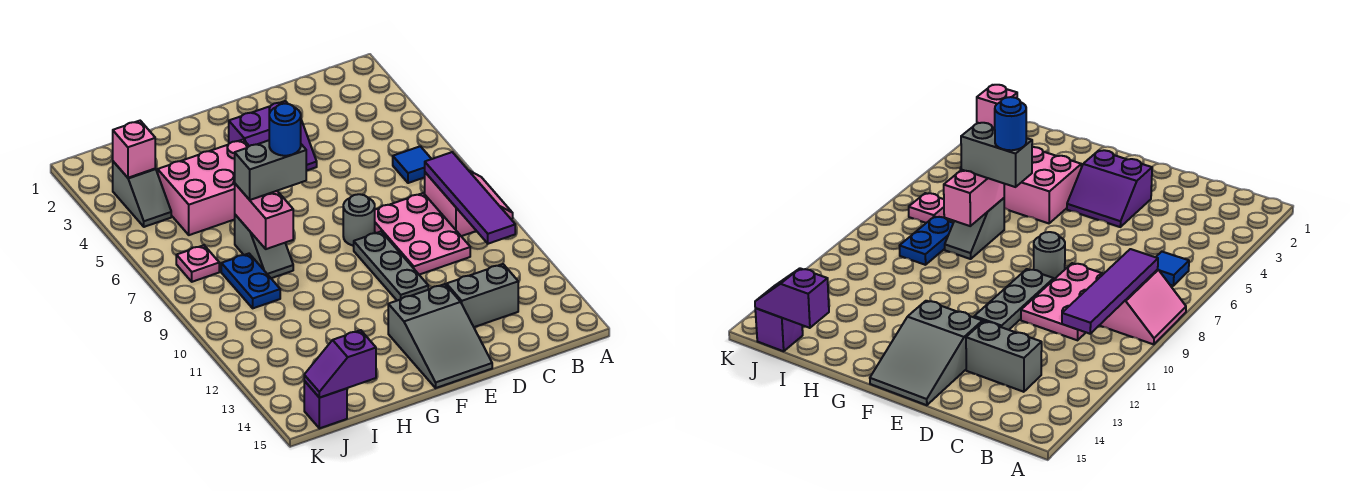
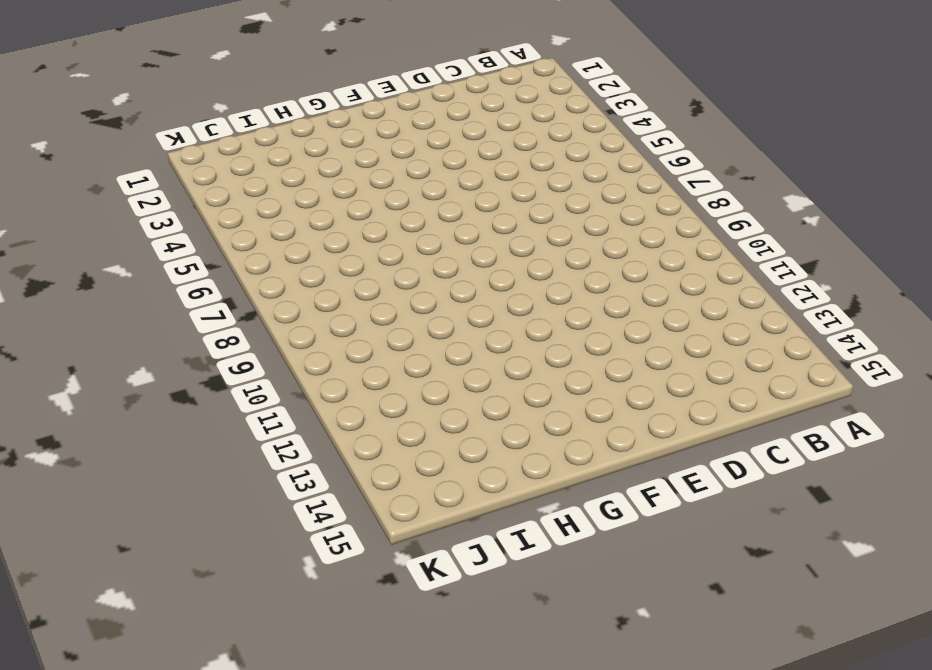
none -> pink slope A8:B9 level 1 top B
none -> blue tile B6 level 1
none -> pink plate C8:D10 level 1

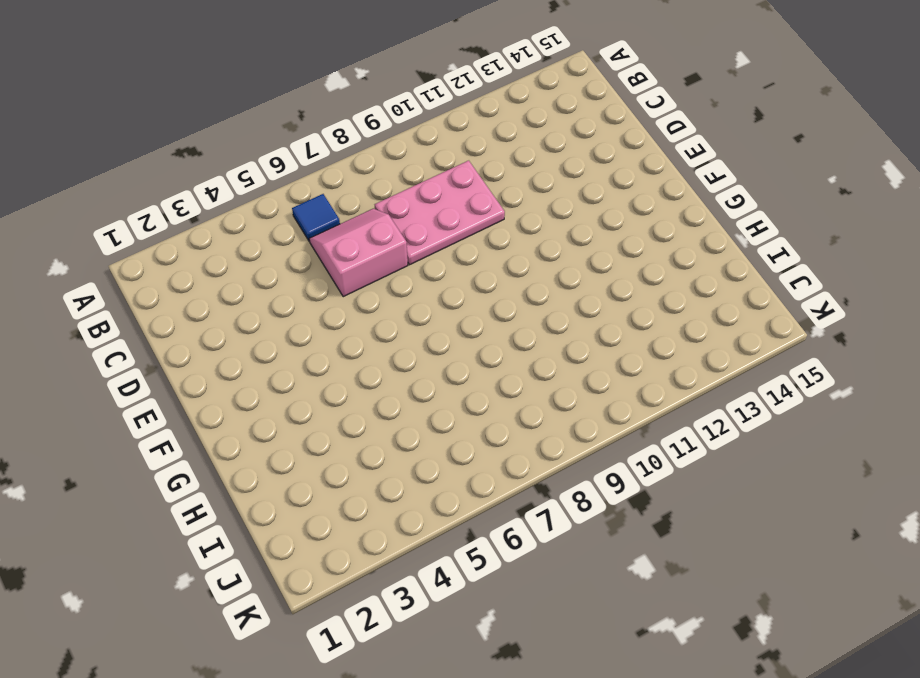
pink slope C6:D7 level 1 top D -> pink slope A8:B9 level 1 top B
none -> grey brick C13:D13 level 1
none -> purple slope E3:F4 level 1 top 3
none -> grey round brick E8 level 1

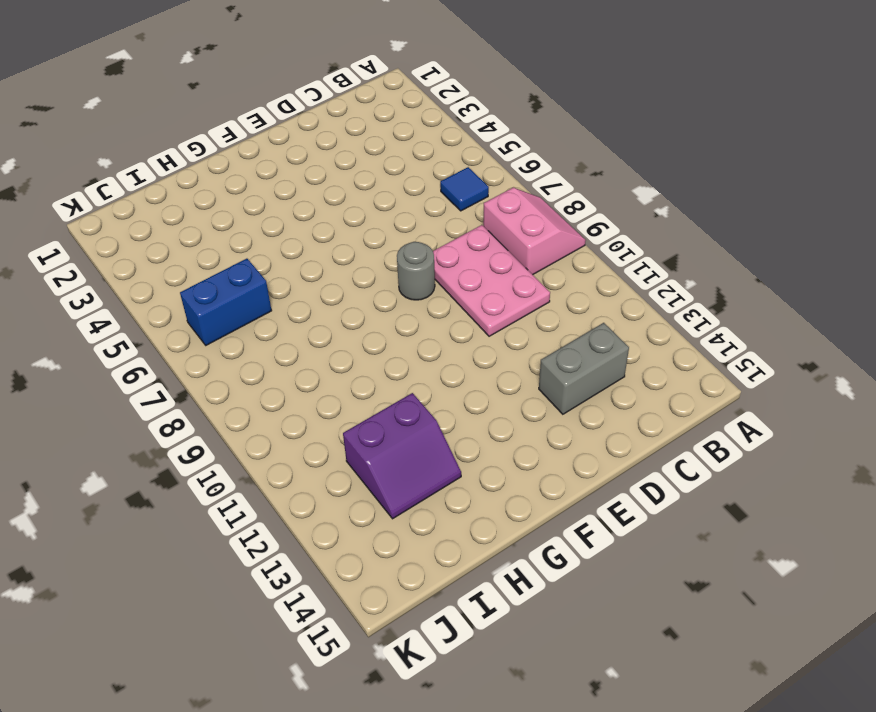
purple slope H12:I13 level 1 top 12 -> purple slope E3:F4 level 1 top 3
blue brick I6:J6 level 1 -> none
none -> grey plate E9:E11 level 1
none -> grey slope E13:F15 level 1 top 13
none -> pink brick G4:I5 level 1

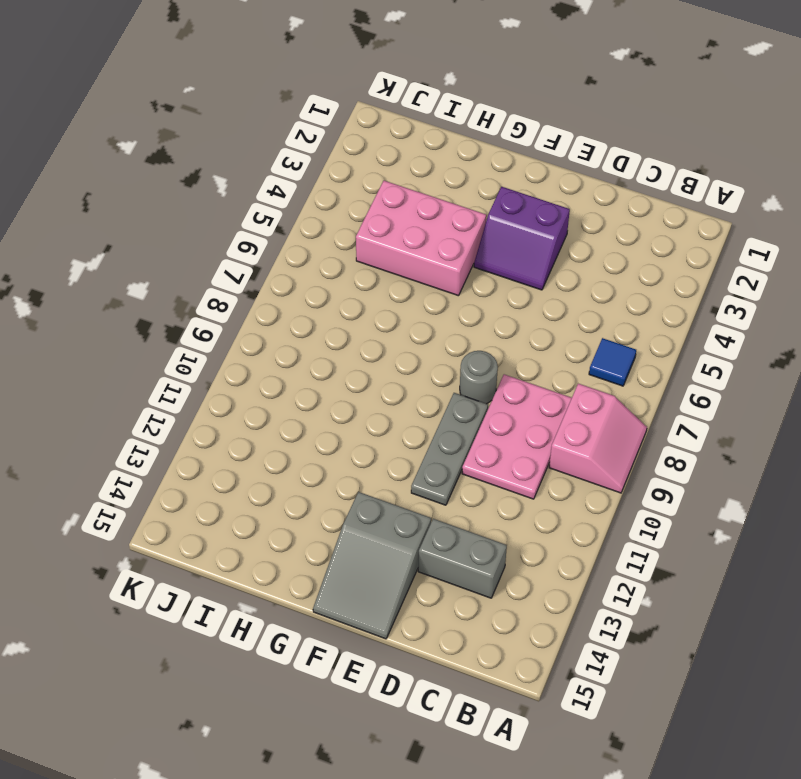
none -> grey slope H7:H8 level 1 top 7
none -> blue plate I8:I9 level 1
none -> grey slope J3:J4 level 1 top 3

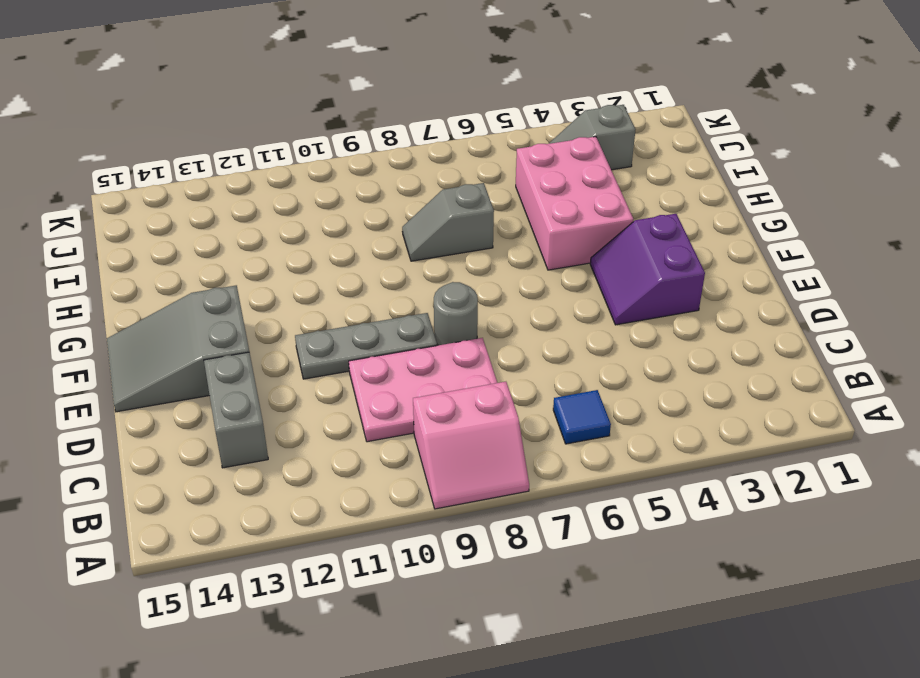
none -> blue plate I8:I9 level 1
none -> pink plate J7 level 1
none -> purple brick J15 level 1

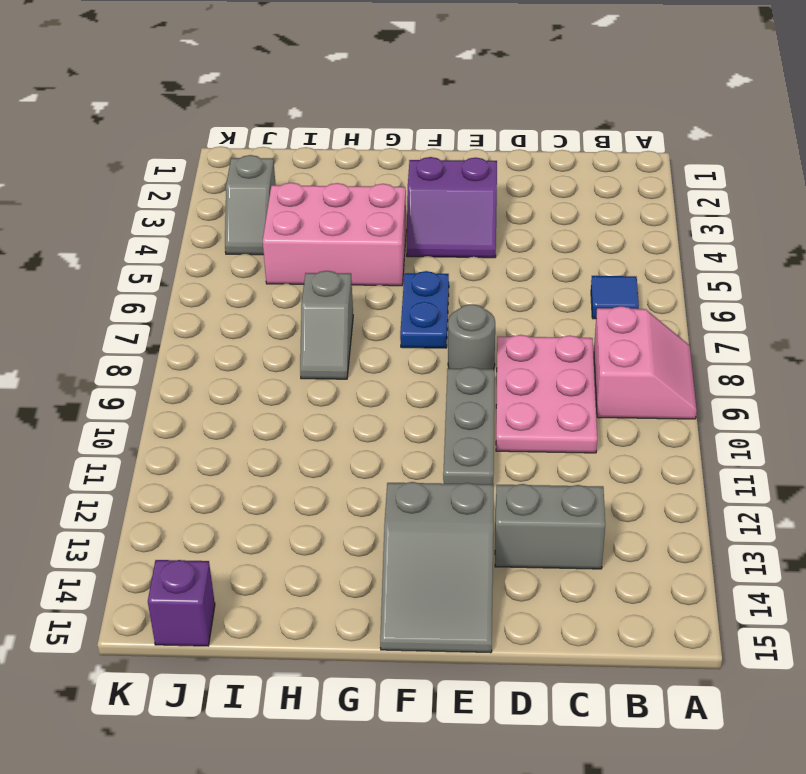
blue plate F6:F7 level 1 -> blue plate I8:I9 level 1
none -> pink plate J7 level 1
none -> purple tile B8:B11 level 2
none -> pink brick H7:H8 level 2

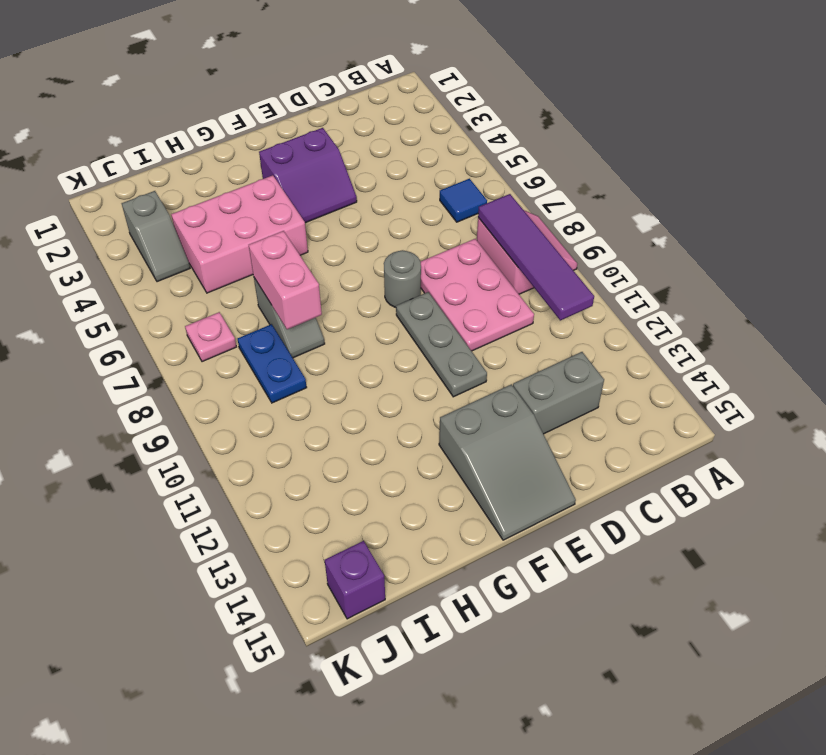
none -> purple slope I15:J15 level 2 top I
none -> pink brick J3 level 2
none -> grey brick G7:H7 level 3

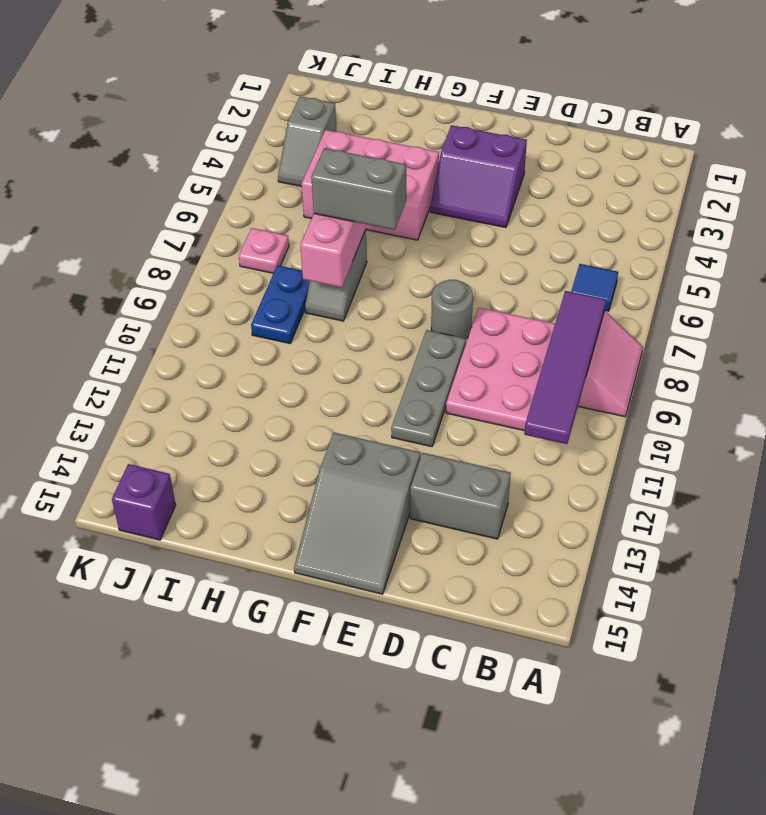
none -> purple slope I15:J15 level 2 top I
none -> pink brick J3 level 2
none -> blue round brick G7 level 4

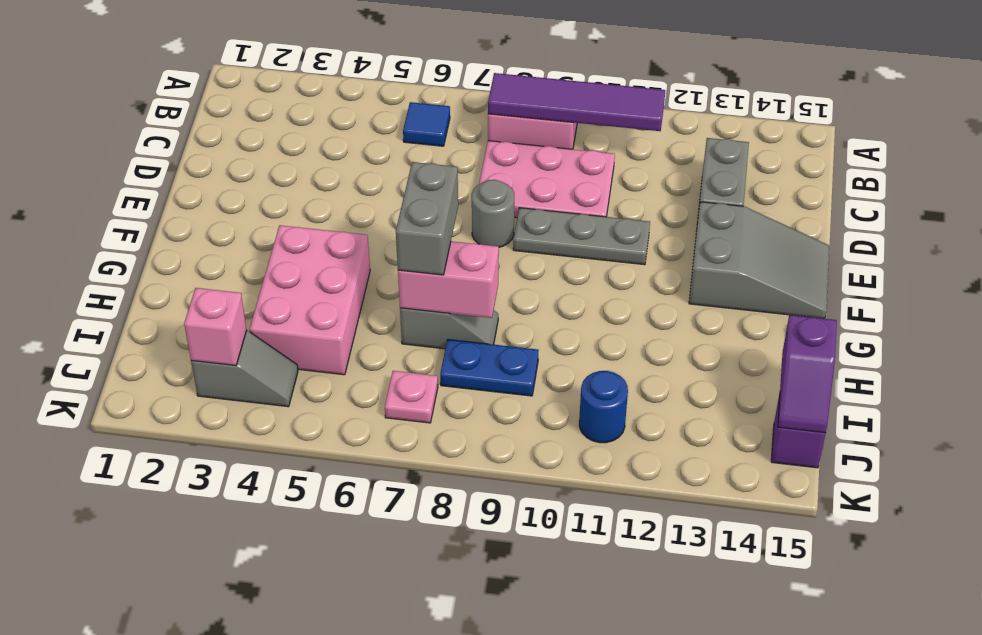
blue round brick J11 level 1 -> blue round brick G7 level 4
none -> purple slope E3:F4 level 1 top 3

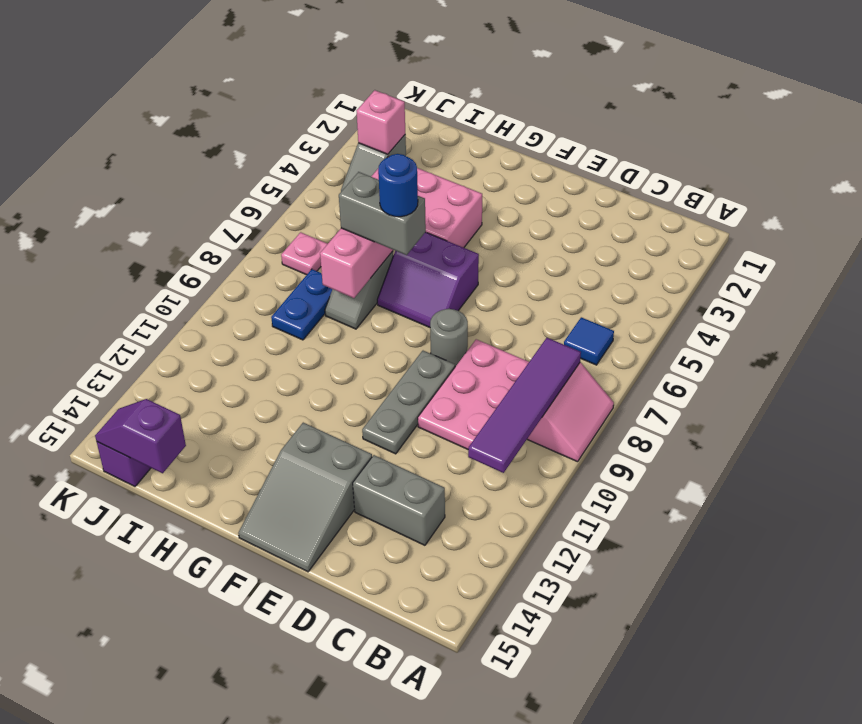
purple slope F6:G7 level 1 top 6 -> purple slope E3:F4 level 1 top 3

